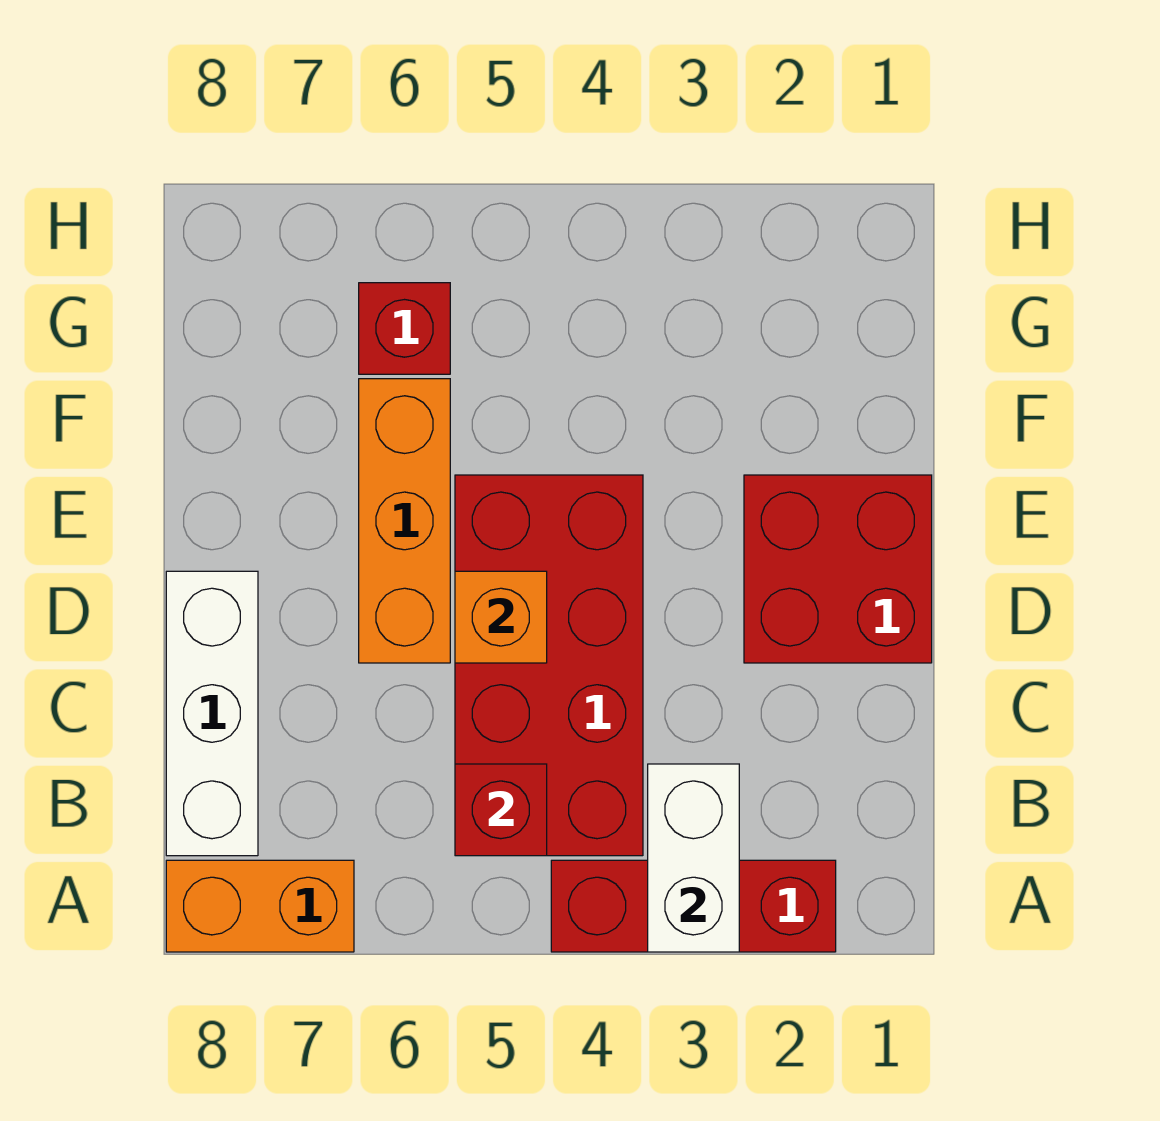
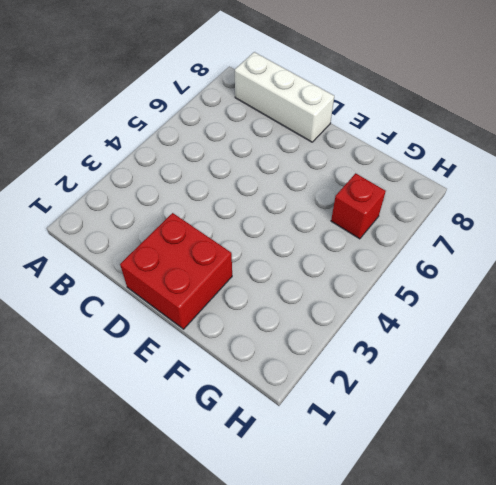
none -> red brick A2:A4 level 1
none -> orange brick A7:A8 level 1

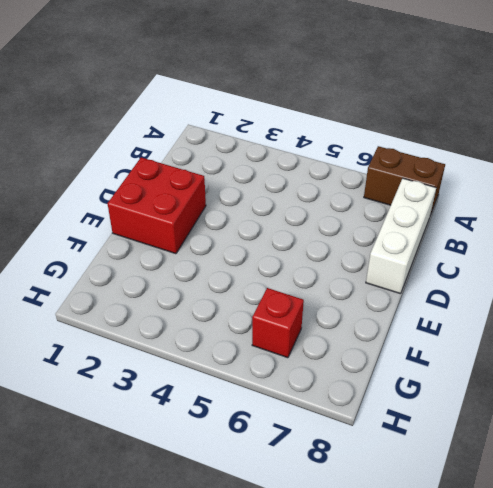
brown brick A7:A8 level 1 -> orange brick A7:A8 level 1
none -> red brick A2:A4 level 1
none -> red brick B4:E5 level 1

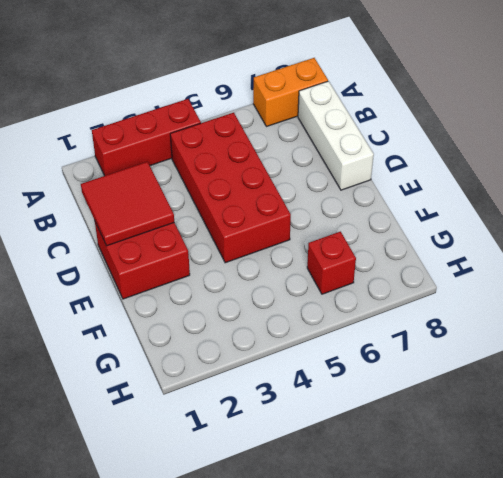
red tile C1:D2 level 2 -> none
none -> orange brick D6:F6 level 1
none -> white brick A3:B3 level 2

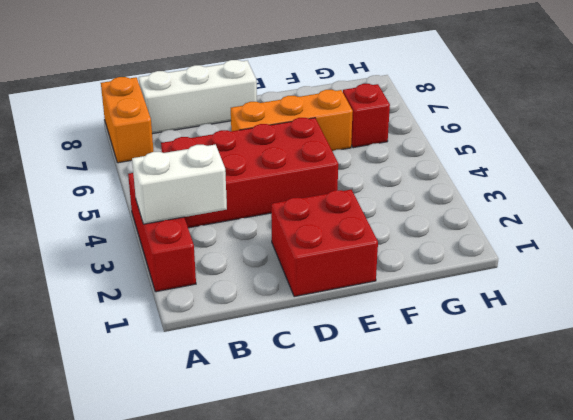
none -> red brick B5 level 2
none -> orange brick D5 level 2

